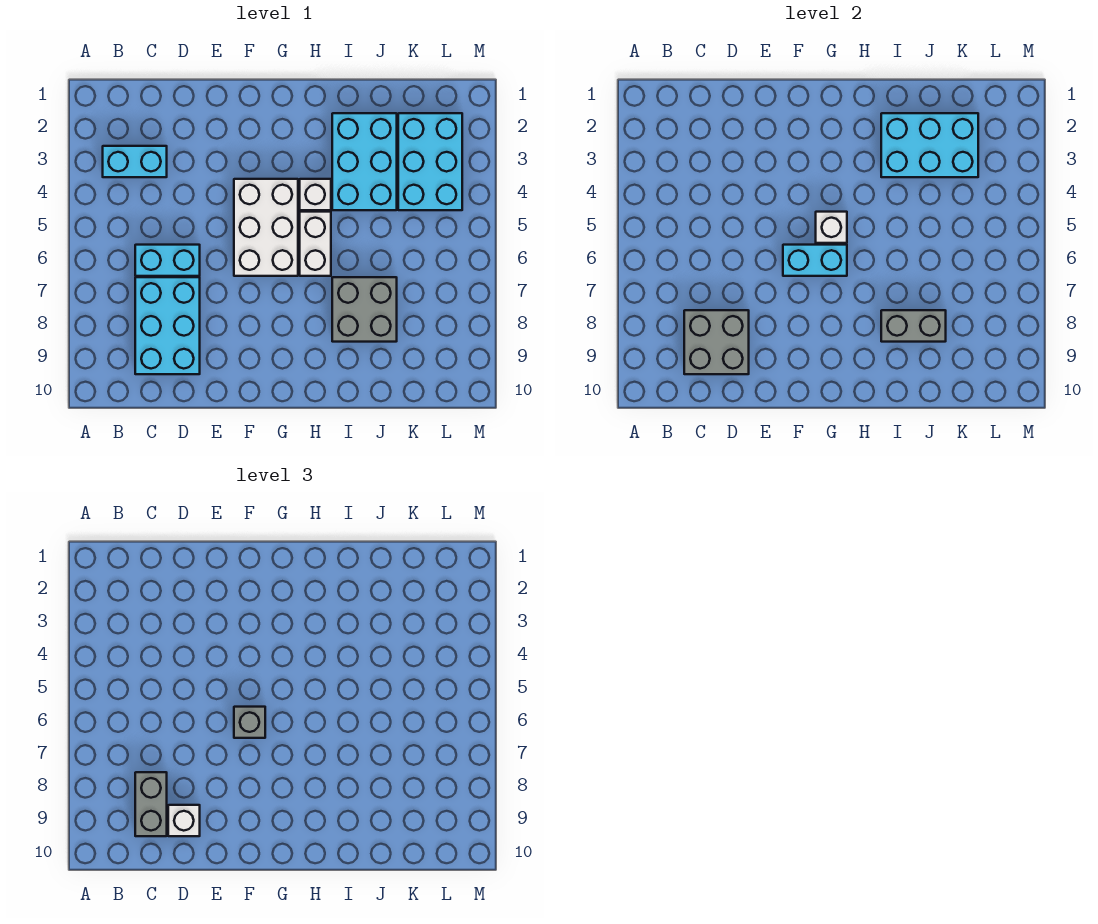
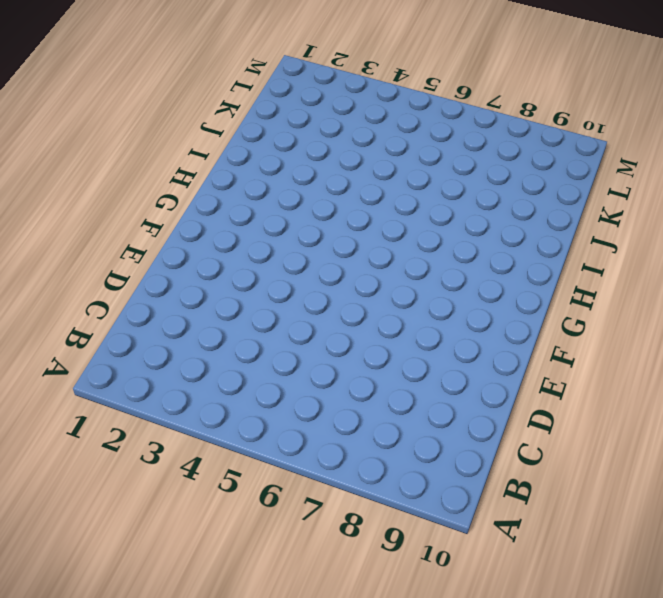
none -> cyan brick B3:C3 level 1
none -> cyan brick C6:D6 level 1
none -> cyan brick C7:D9 level 1

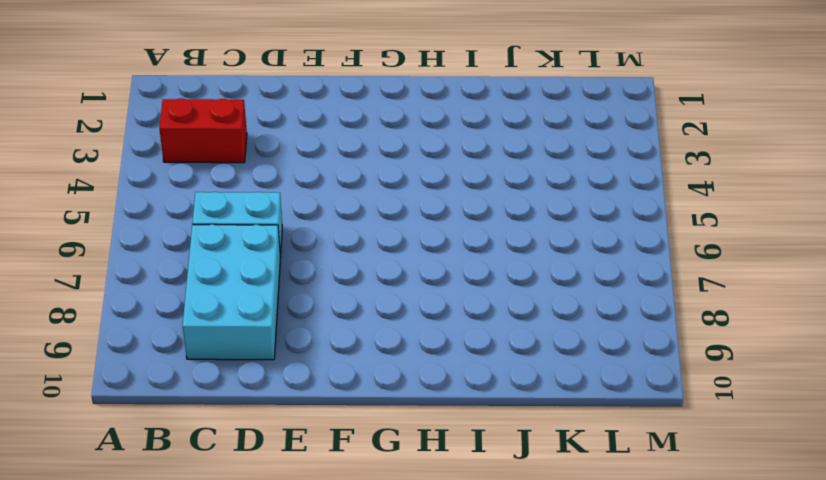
red brick B3:C3 level 1 -> cyan brick B3:C3 level 1
none -> white brick F4:G6 level 1
none -> white brick H4 level 1
none -> white brick H5:H6 level 1

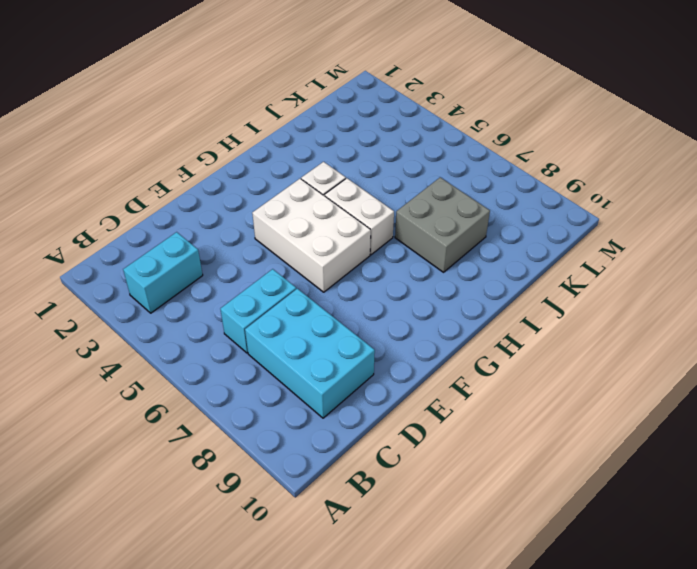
none -> cyan brick I2:J4 level 1
none -> cyan brick K2:L4 level 1
none -> grey brick C8:D9 level 2

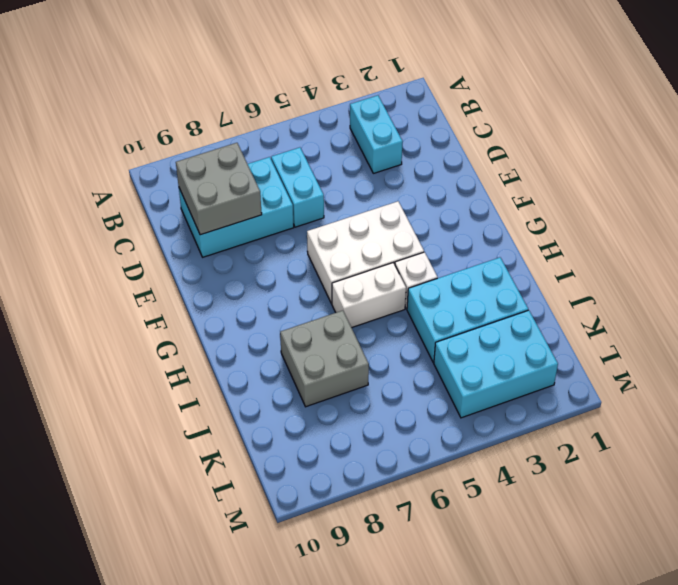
none -> cyan brick F6:G6 level 2
none -> white brick G5 level 2
none -> cyan brick I2:K3 level 2

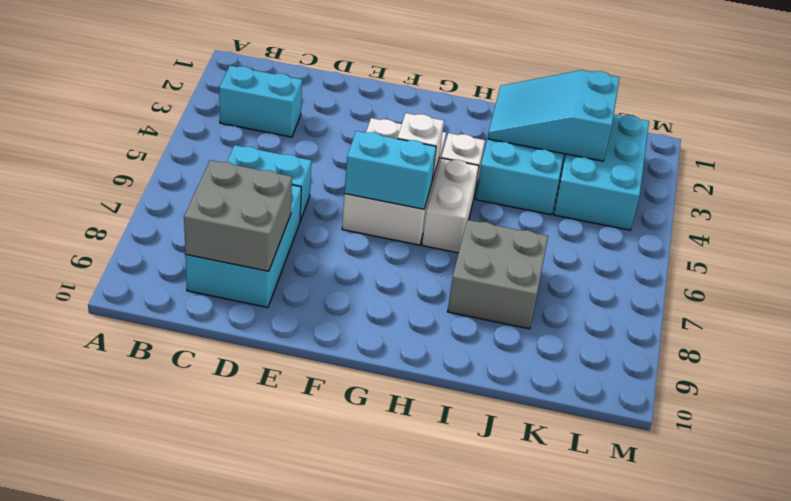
cyan slope I2:K3 level 2 top K -> cyan brick I2:K3 level 2
none -> grey brick I8:J8 level 2
none -> grey brick C8:C9 level 3
none -> white brick D9 level 3

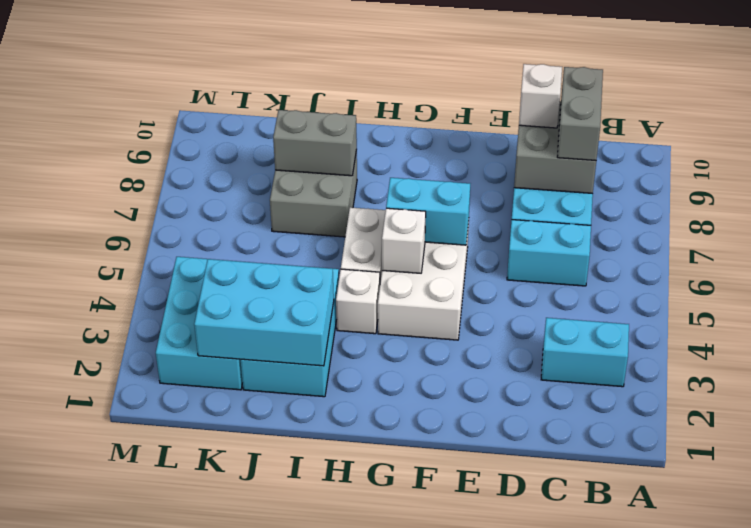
none -> grey brick F6 level 3

